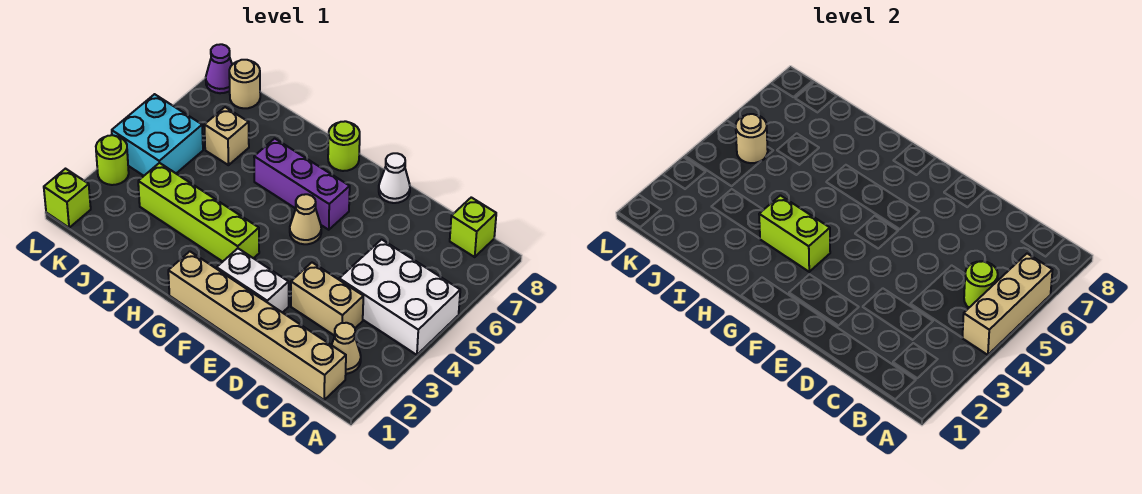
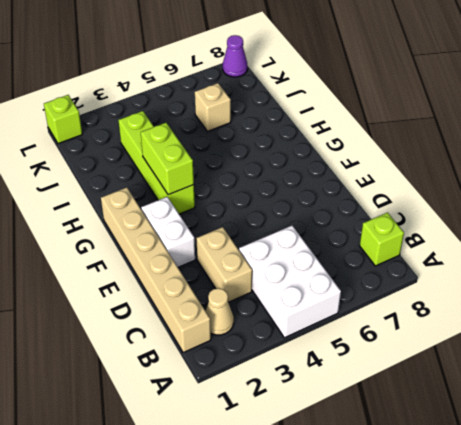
none -> white cone E8 level 1
none -> tan cone F5 level 1
none -> purple brick F6:H6 level 1

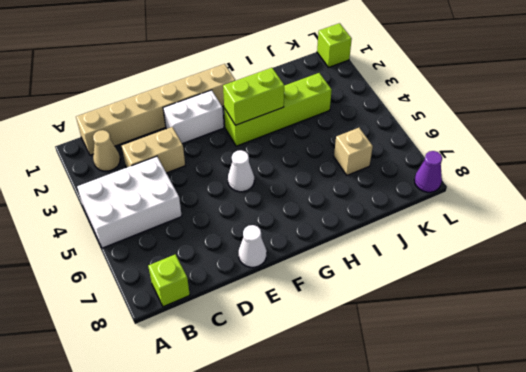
white cone F5 level 1 -> tan cone F5 level 1
none -> purple brick F6:H6 level 1
none -> lime round brick G8 level 1
none -> cyan brick K4:L5 level 1

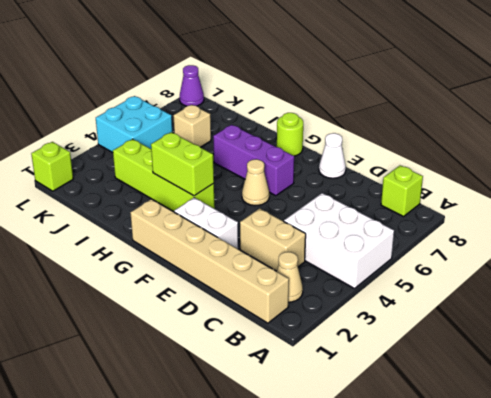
none -> tan round brick K8 level 1
none -> lime round brick L3 level 1
none -> tan brick A4:A6 level 2

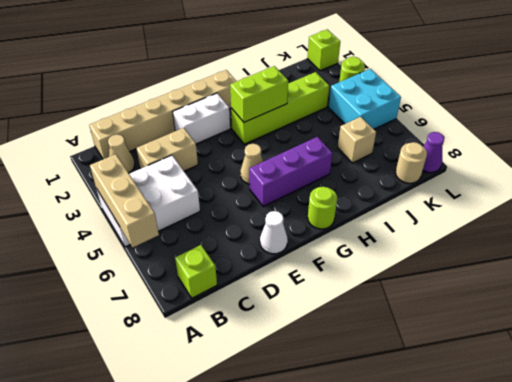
none -> lime round brick B5 level 2
none -> tan round brick K5 level 2

